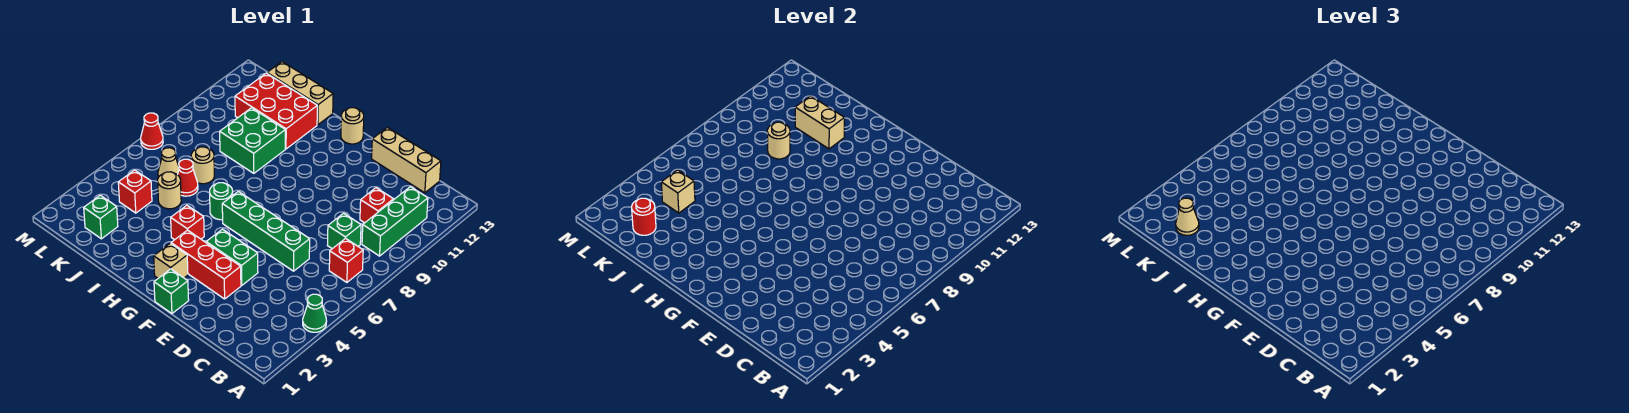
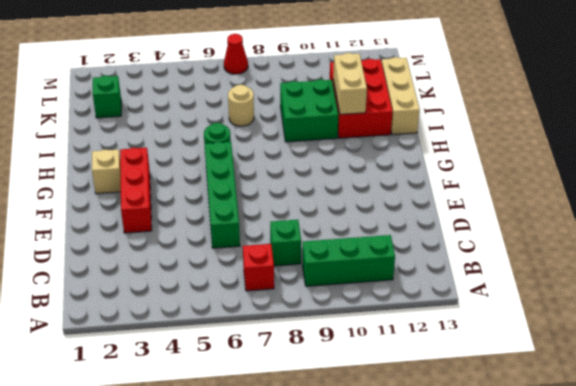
none -> green cone A4 level 1
none -> red brick C10 level 1
none -> tan brick C13:E13 level 1

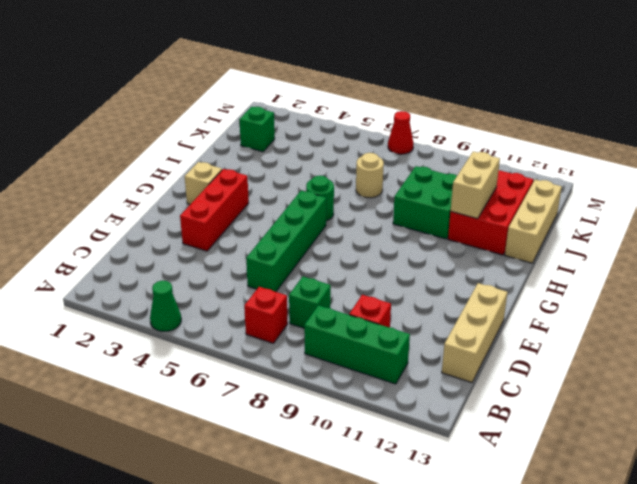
none -> green brick E4:F4 level 1
none -> green brick F1 level 1
none -> tan round brick G13 level 1

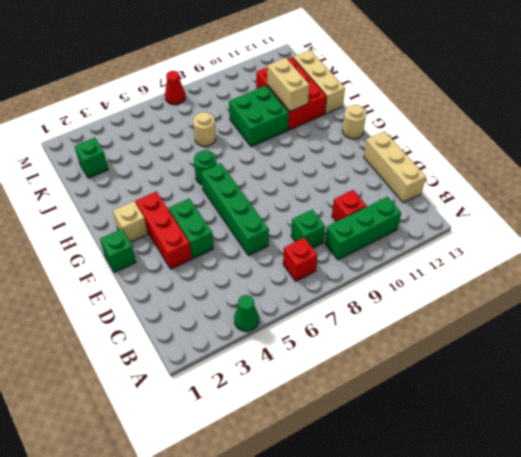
none -> red brick H4 level 1
none -> tan round brick J5 level 1
none -> red cone J6 level 1

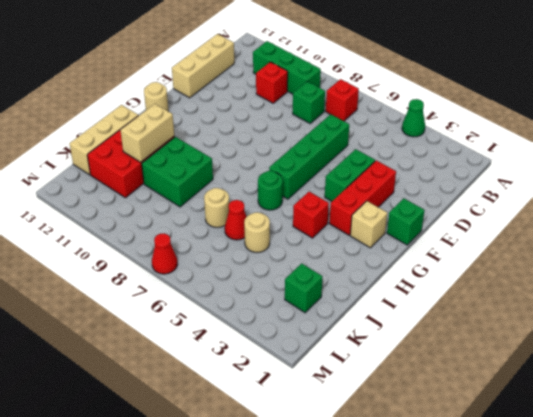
none -> red brick K4 level 1
none -> tan cone K6 level 1
none -> tan round brick J9 level 2

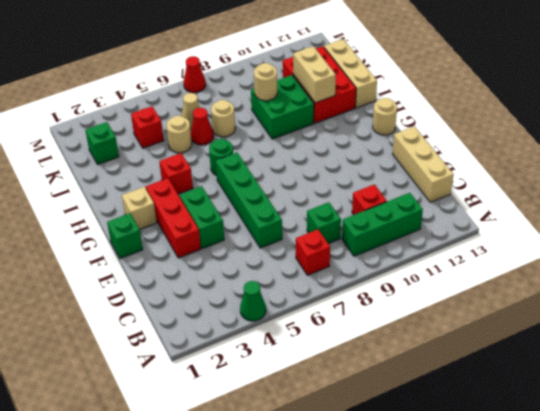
none -> red round brick K2 level 2
none -> tan brick K4 level 2
none -> tan cone K2 level 3

